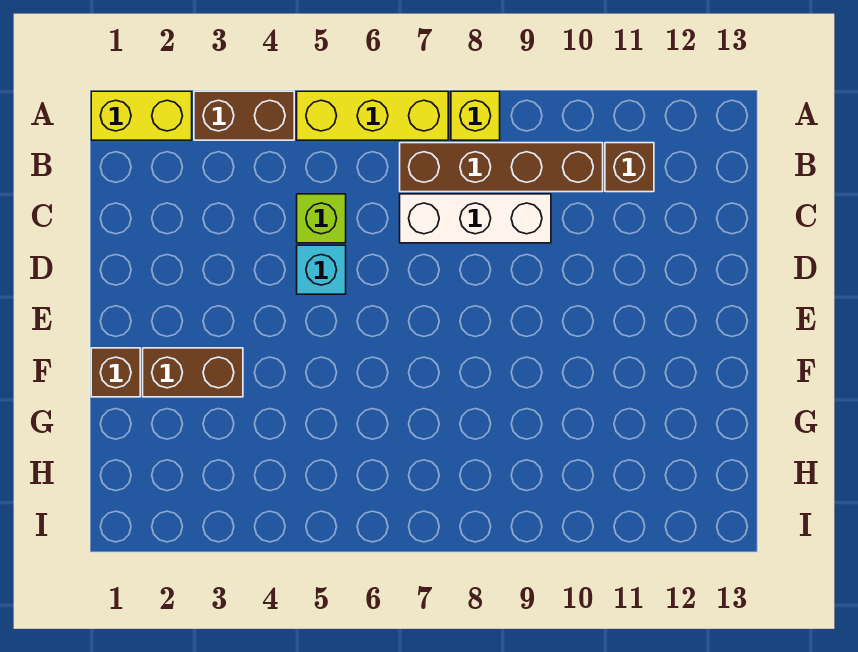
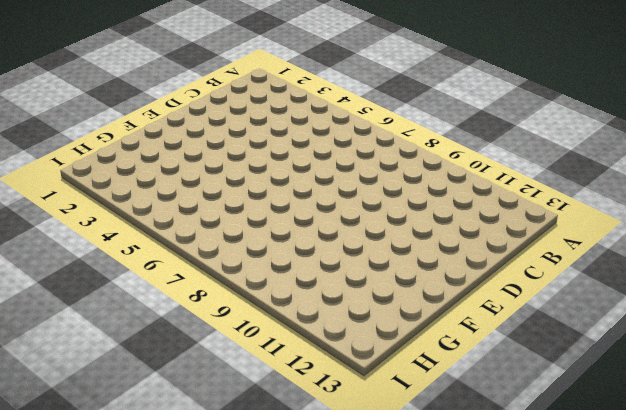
none -> yellow brick A1:A2 level 1
none -> brown brick A3:A4 level 1

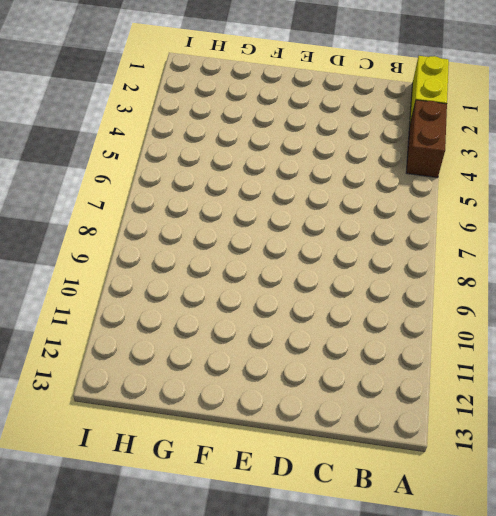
none -> yellow brick A5:A7 level 1
none -> yellow brick A8 level 1

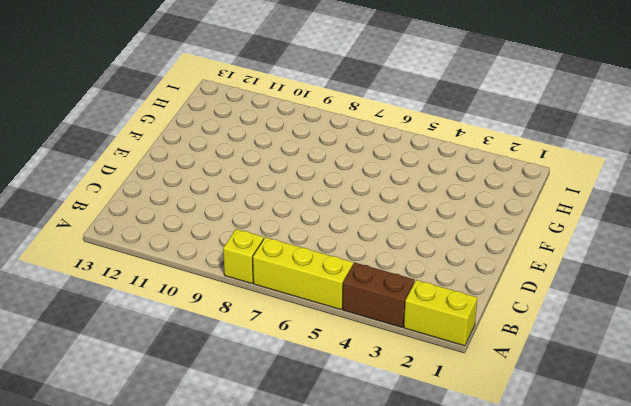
none -> brown brick B7:B10 level 1
none -> brown brick B11 level 1

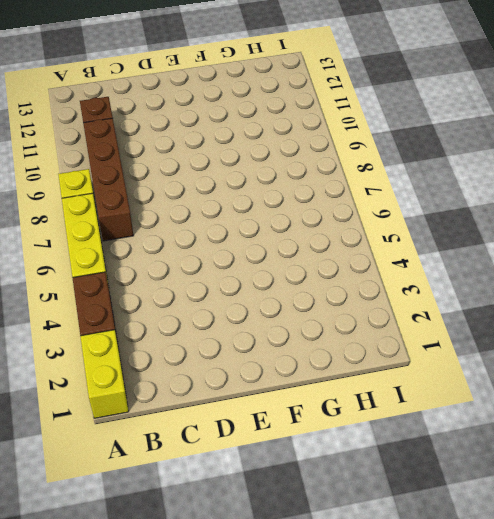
none -> lime brick C5 level 1
none -> white brick C7:C9 level 1

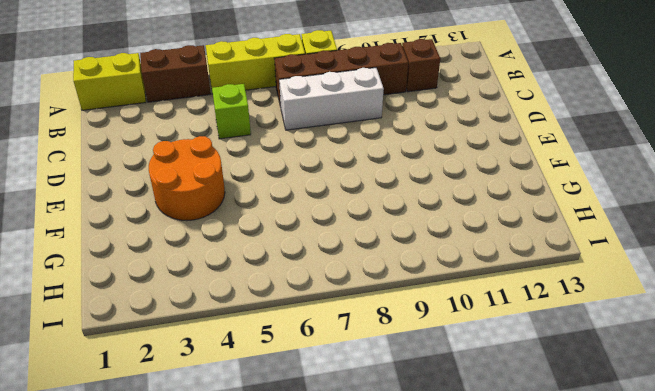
orange round brick E3:F4 level 1 -> brown brick F2:F3 level 1
none -> cyan brick D5 level 1
none -> brown brick F1 level 1

